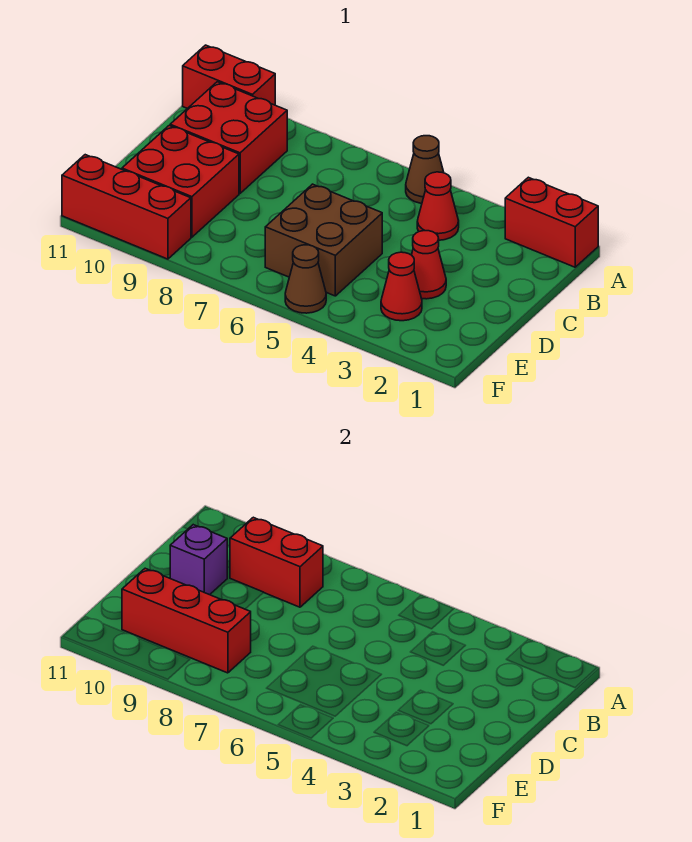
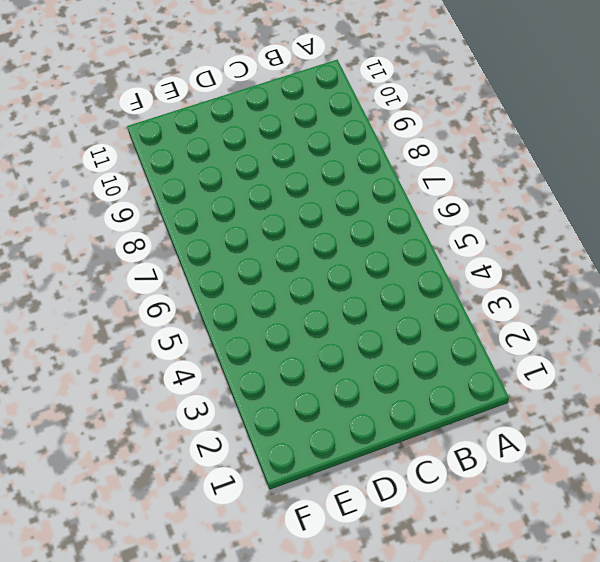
none -> red brick A1:A2 level 1
none -> brown cone A5 level 1
none -> red brick A10:A11 level 1

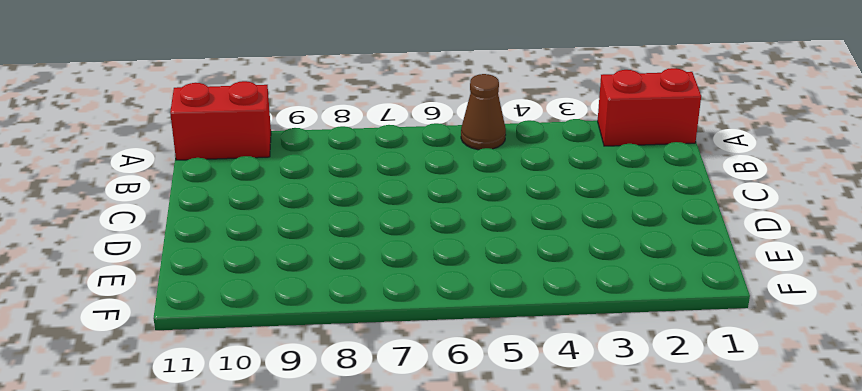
none -> red cone B4 level 1
none -> red brick B9:C10 level 1
none -> red cone D3 level 1

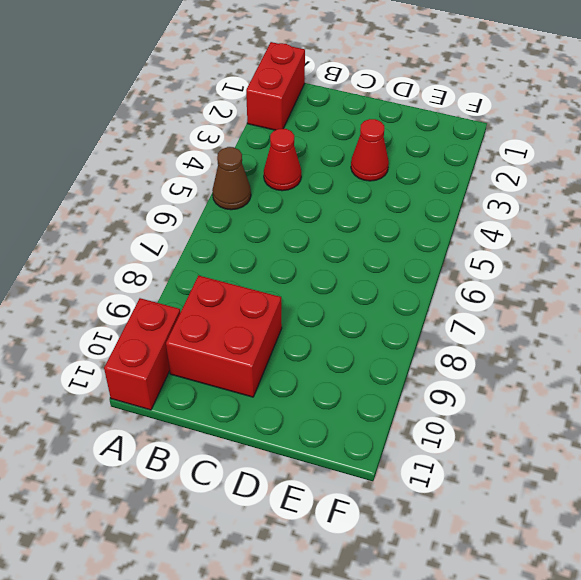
none -> brown brick D5:E6 level 1
none -> red brick D9:E10 level 1
none -> red cone E3 level 1

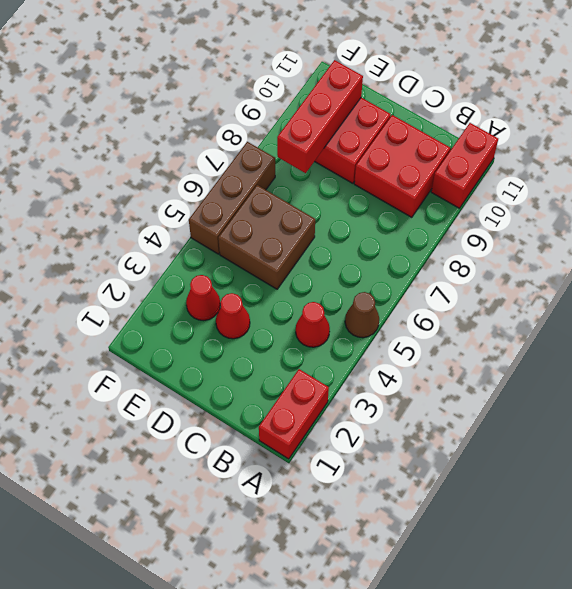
brown brick F5:F7 level 1 -> brown cone F5 level 1
none -> red brick F9:F11 level 1
none -> red brick B8:B9 level 2
none -> purple brick C10 level 2

